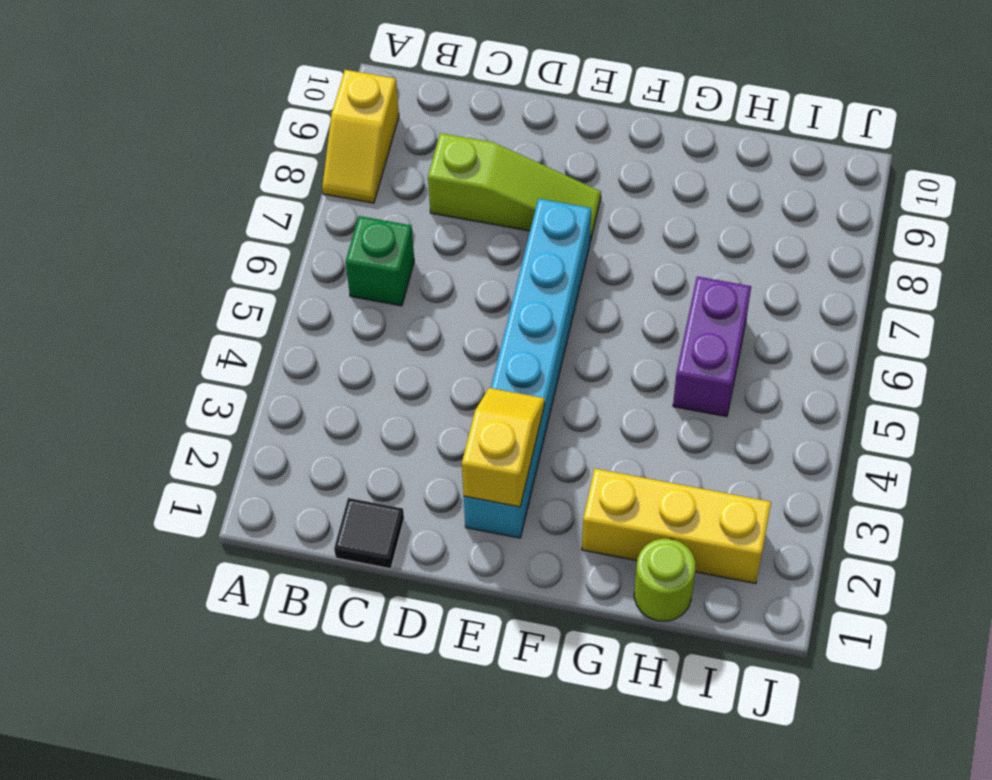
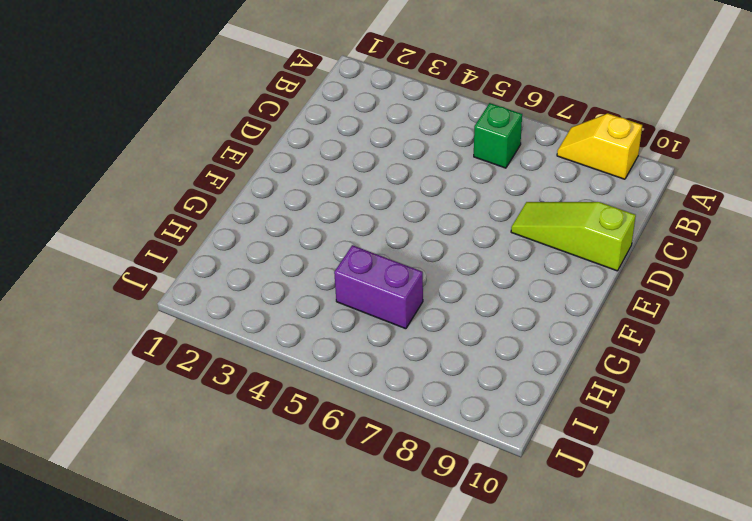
lime slope D8:D10 level 1 top 10 -> lime slope C8:E8 level 1 top C
none -> black tile C1 level 1
none -> cyan brick E2:E7 level 1

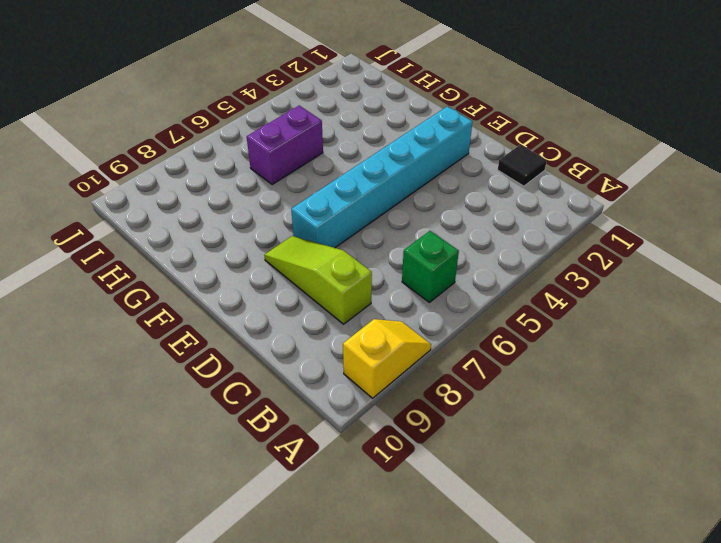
none -> yellow brick G2:I2 level 1
none -> lime round brick H1 level 1

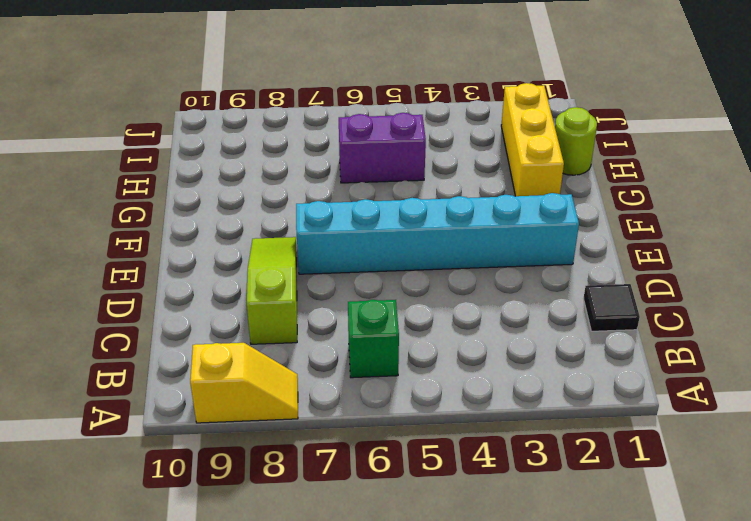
none -> yellow slope E2:E3 level 2 top 2

